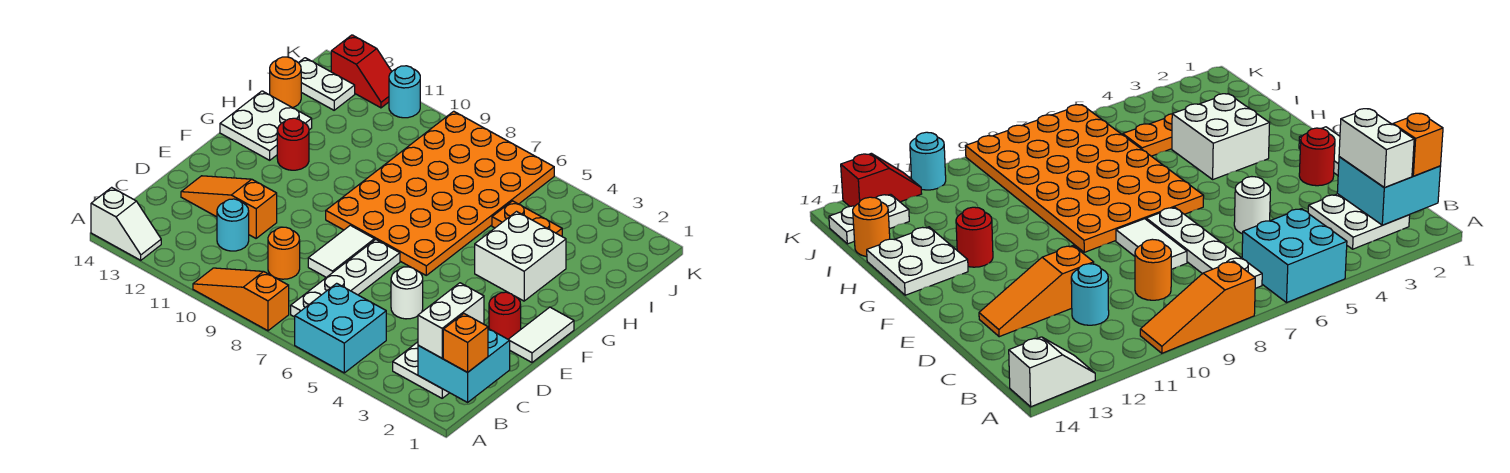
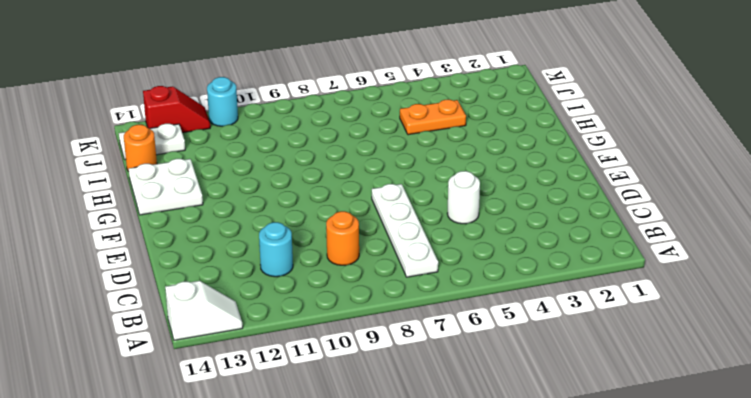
none -> cyan brick A5:B6 level 1
none -> orange slope A8:A10 level 1 top 8
none -> white plate B2:C3 level 1

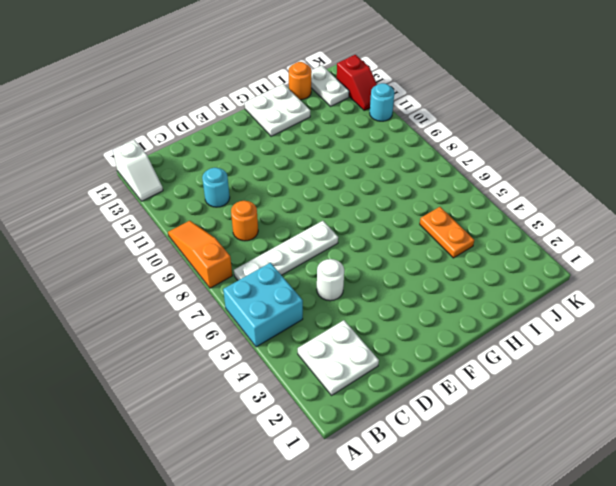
none -> white tile D8:E8 level 1
none -> orange slope D11:D13 level 1 top 11
none -> white tile E1:F1 level 1

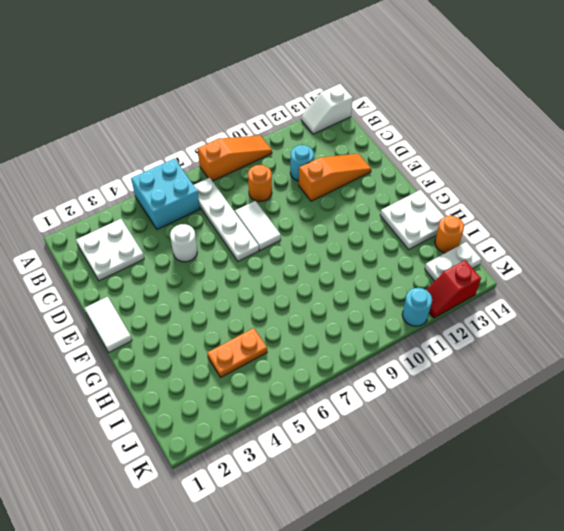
none -> red round brick E2 level 1
none -> orange plate F6:K9 level 1
none -> white brick G3:H4 level 1

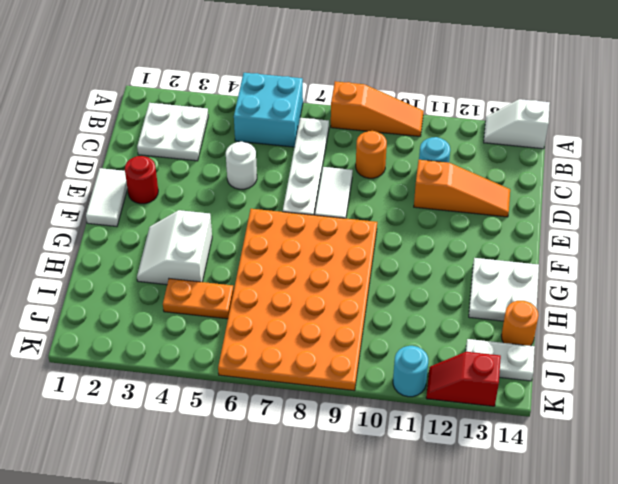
white slope G3:H4 level 1 top 4 -> white brick G3:H4 level 1
none -> red round brick G12 level 1
none -> cyan brick B1:C2 level 2
none -> orange brick B1 level 3

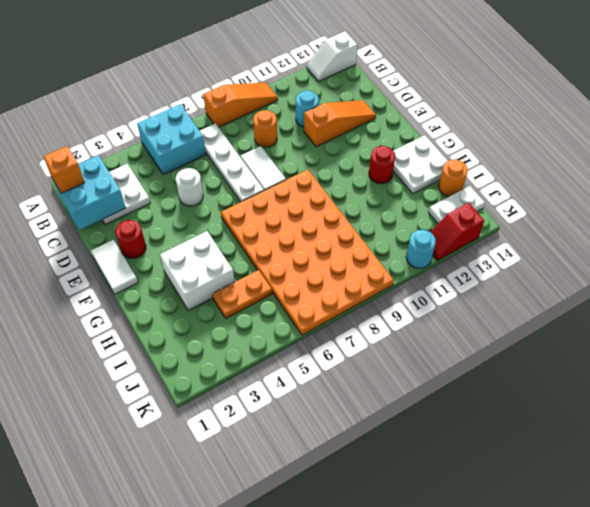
none -> white brick B2:C2 level 3

